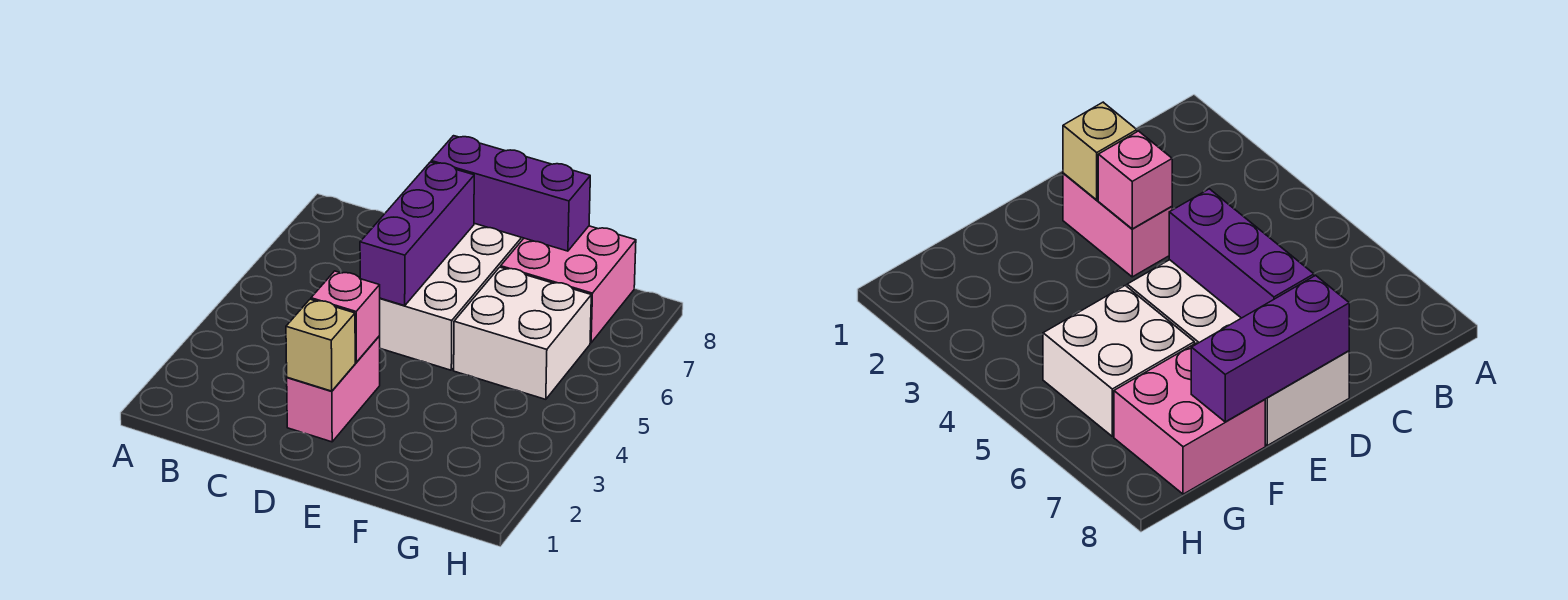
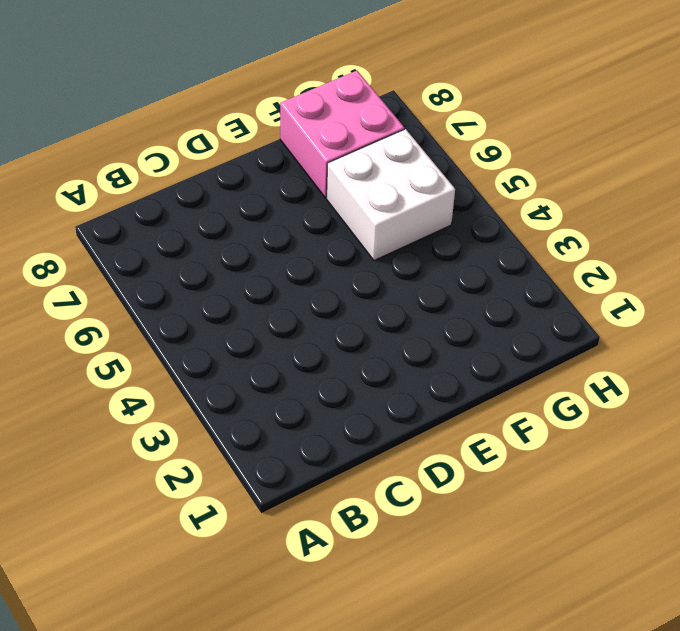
none -> pink brick D2:D3 level 1
none -> white brick D5:E8 level 1

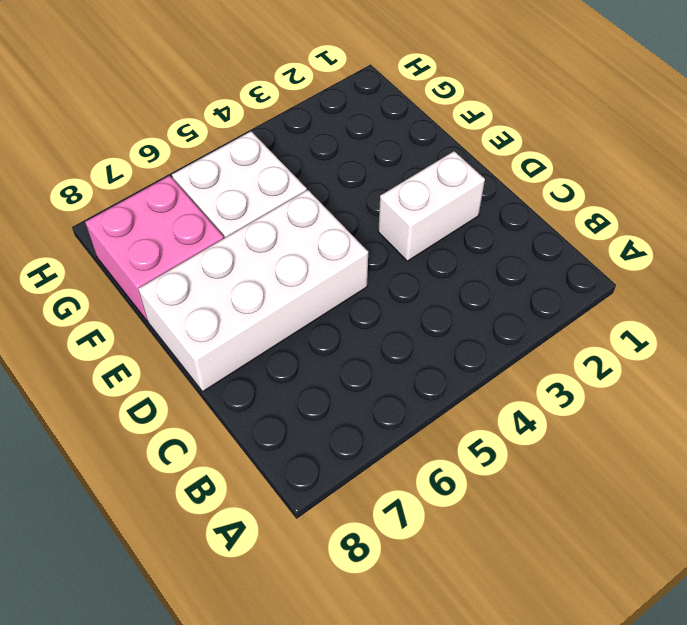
white brick D2:D3 level 1 -> pink brick D2:D3 level 1
none -> tan brick D2 level 2
none -> pink brick D3 level 2

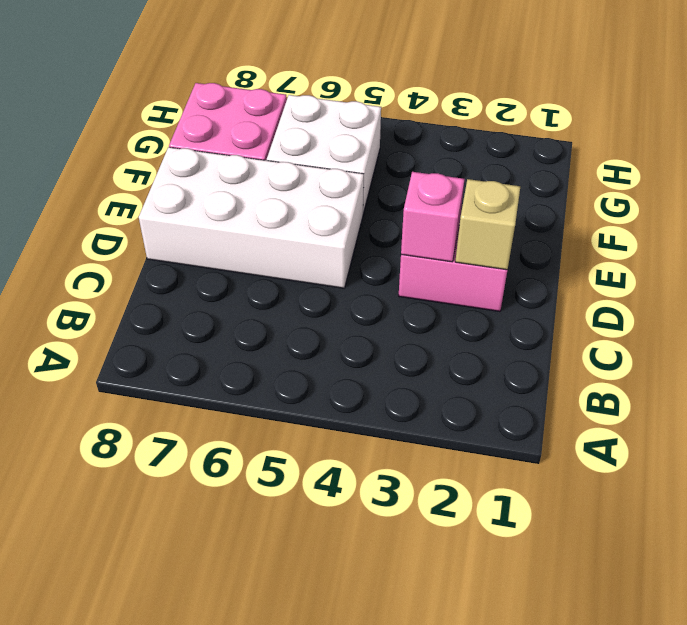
none -> purple brick D5:D7 level 2
none -> purple brick D8:F8 level 2

